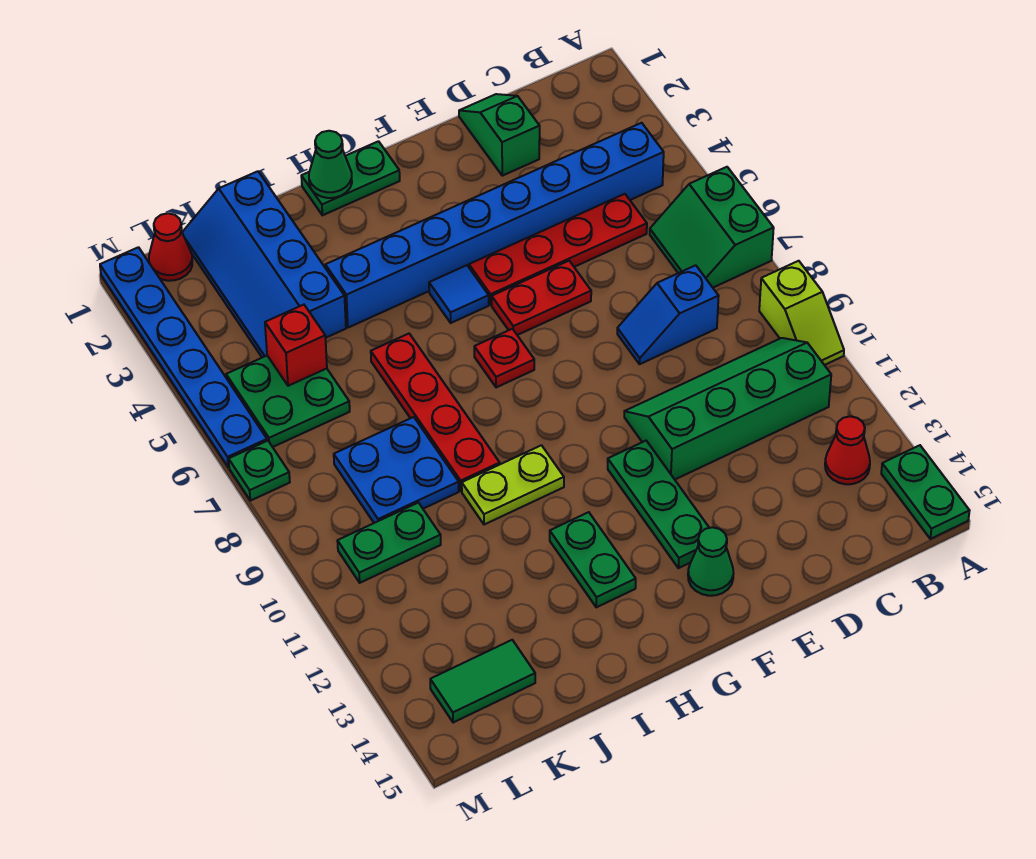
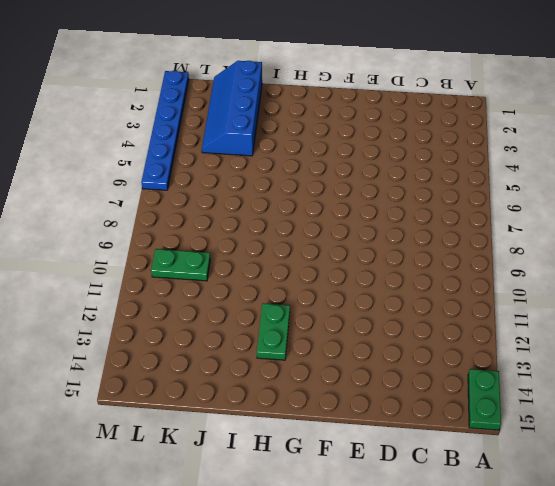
none -> green slope A6:B7 level 1 top A
none -> lime slope A9:A10 level 1 top 9
none -> blue brick B4:I4 level 1

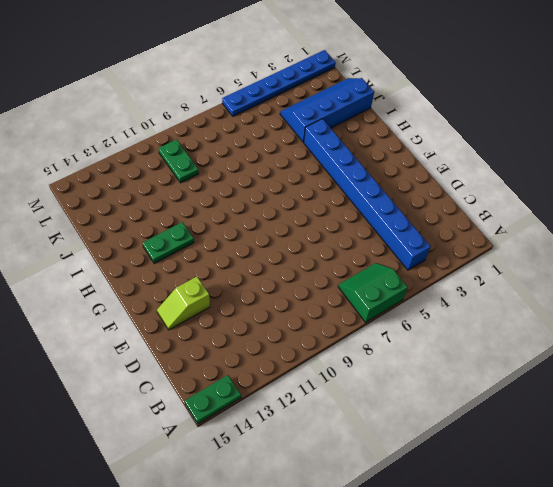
lime slope E13:E14 level 1 top 13 -> lime slope A9:A10 level 1 top 9
none -> green slope B10:E11 level 1 top 11
none -> red cone B13 level 1
none -> red plate C5:F5 level 1

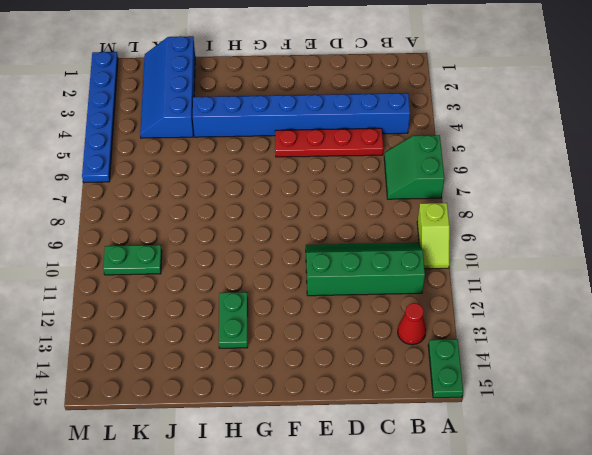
none -> blue slope C8:D8 level 1 top C
none -> green slope D1:D2 level 1 top 2
none -> red plate E6:F6 level 1

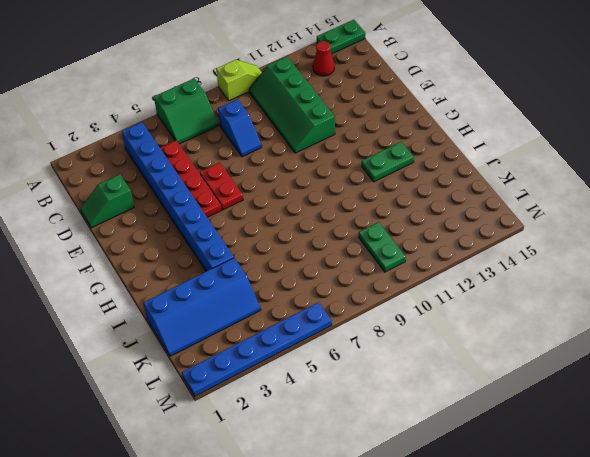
none -> green plate F11:F13 level 1
none -> green cone F14 level 1
none -> green plate G1:H1 level 1

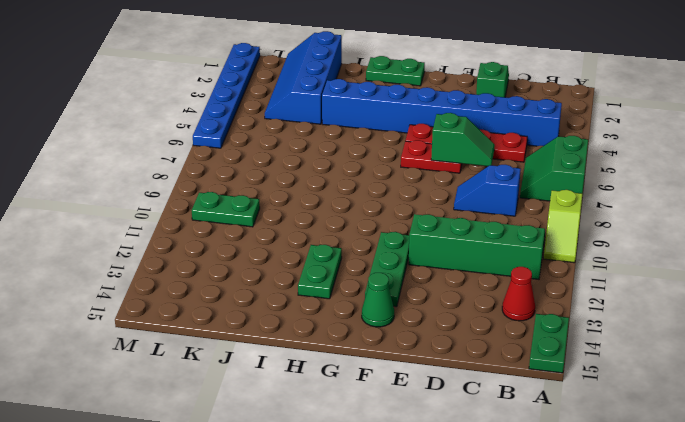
green slope D6:E6 level 2 top E -> none
none -> blue tile G5 level 1
none -> red plate G7 level 1
none -> lime plate H10:I10 level 1

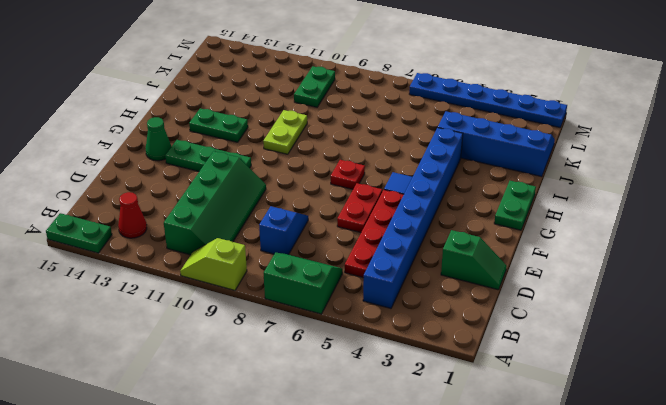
none -> red plate I6:I9 level 1
none -> blue plate J8:K9 level 1
none -> green plate K5:L6 level 1

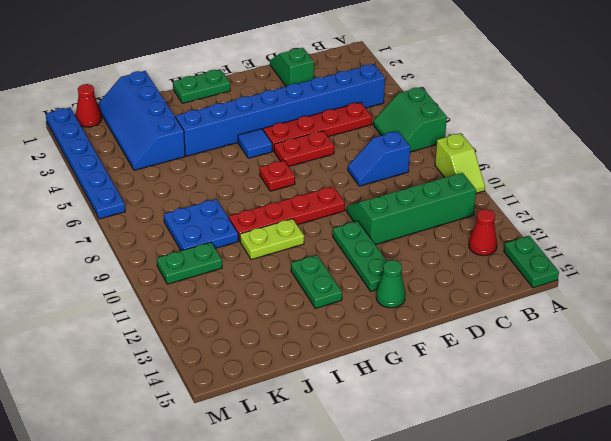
red plate F9:I9 level 1 -> red plate I6:I9 level 1
none -> green plate K5:L6 level 1
none -> green tile K14:L14 level 1
none -> green plate M7 level 1

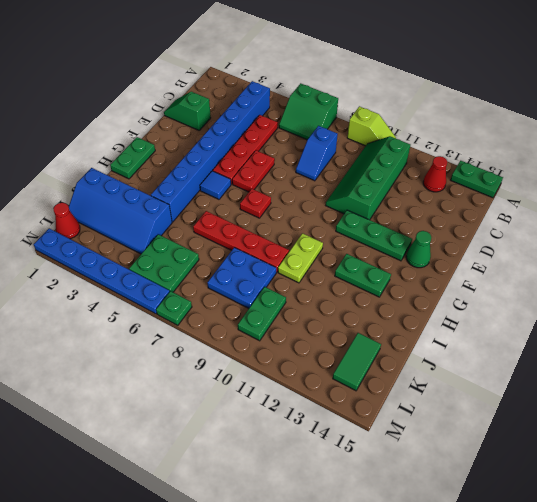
none -> green cone H1 level 2
none -> red brick K5 level 2

